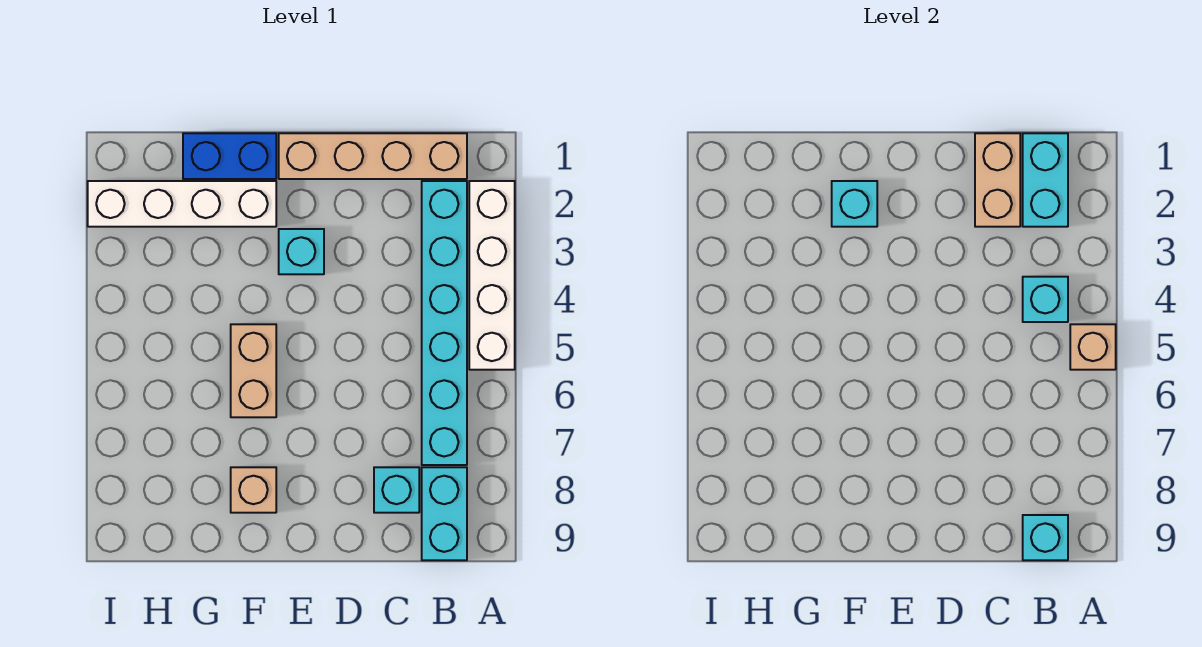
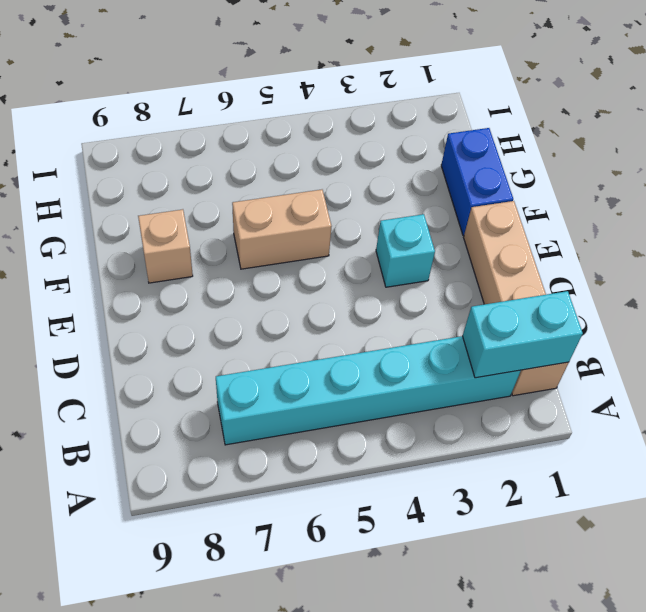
none -> white brick A2:A5 level 1
none -> cyan brick B8:B9 level 1
none -> cyan brick C8 level 1

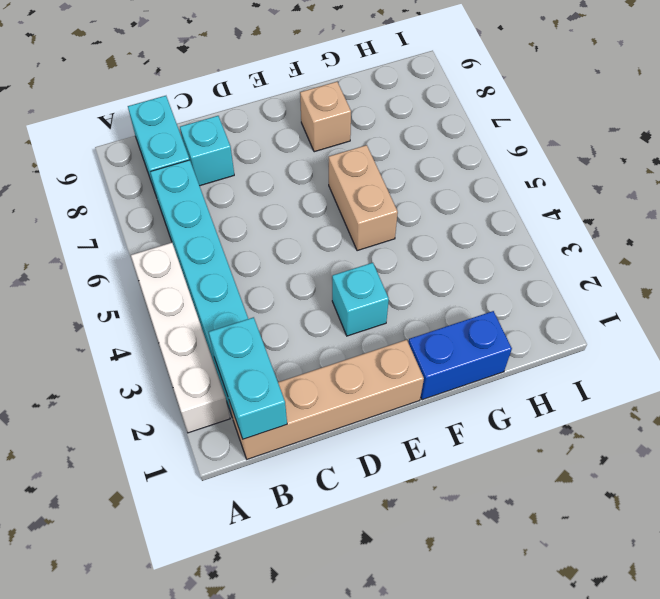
none -> white brick F2:I2 level 1
none -> tan brick A5 level 2
none -> cyan brick B4 level 2

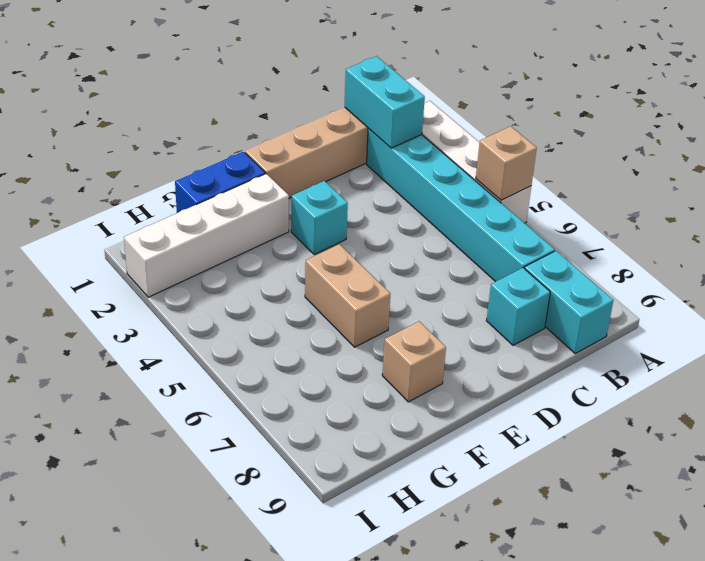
none -> cyan brick B4 level 2
none -> cyan brick B9 level 2
none -> tan brick C1:C2 level 2

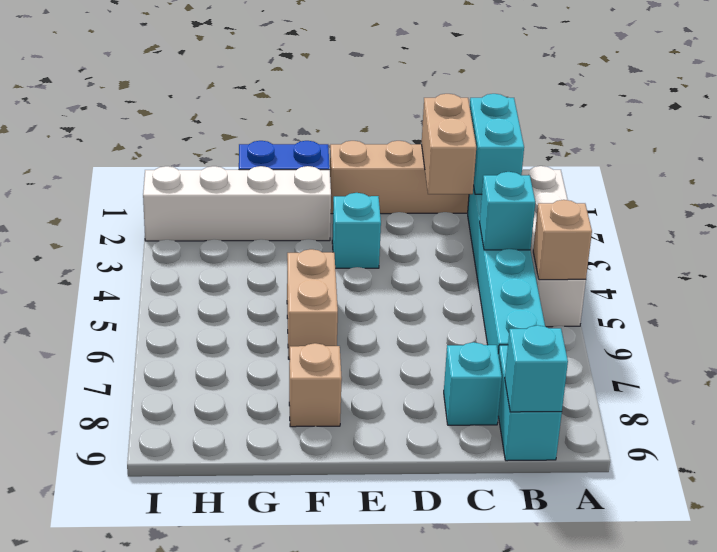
none -> cyan brick F2 level 2

